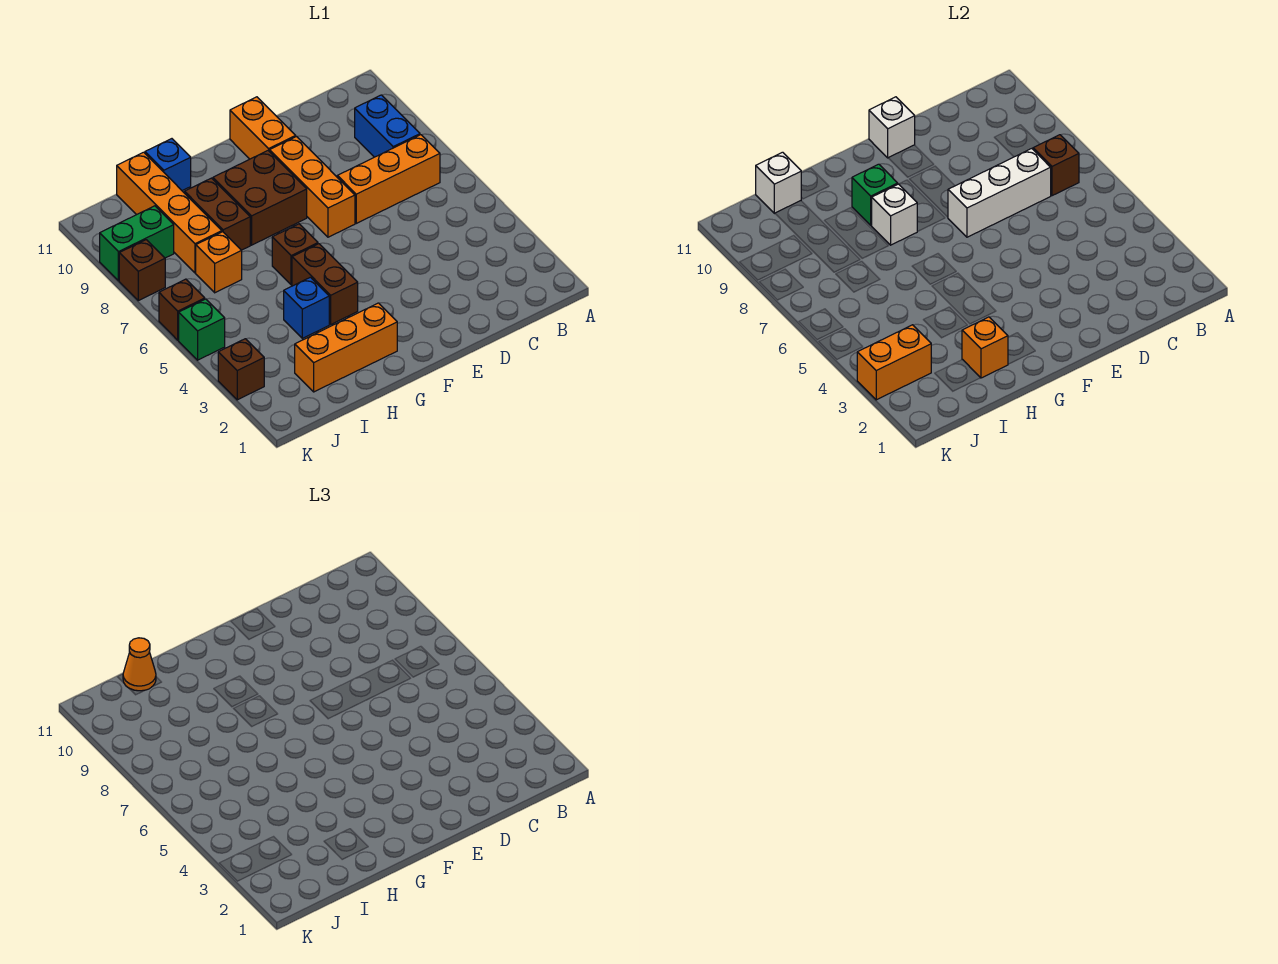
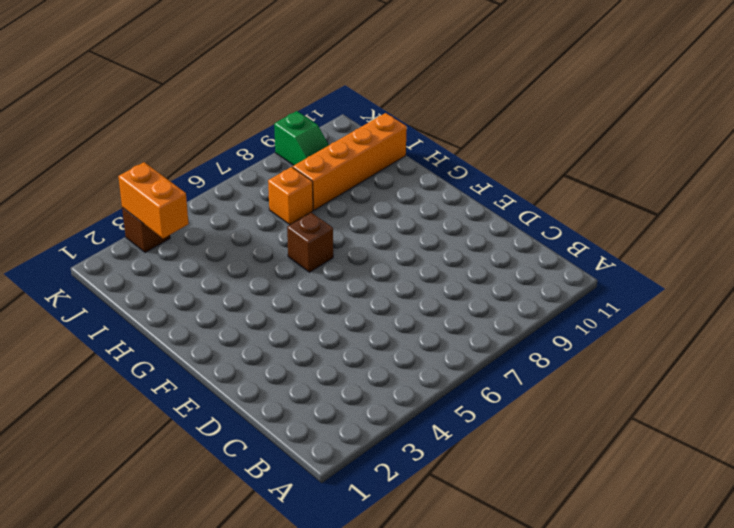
green slope J9:K9 level 1 top K -> green brick J9:K9 level 1
none -> orange brick B7:D7 level 1
none -> blue brick B8:B9 level 1
none -> orange brick E7:E9 level 1

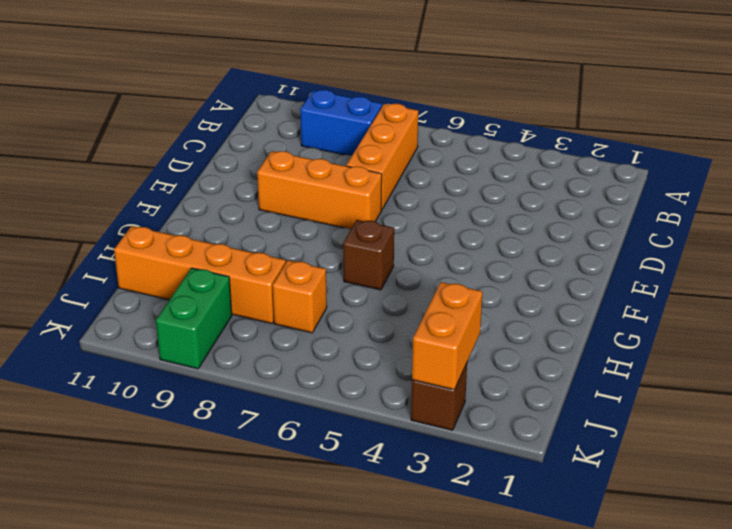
none -> orange brick E10:E11 level 1
none -> brown brick F8:G9 level 1
none -> orange brick G2:I2 level 1

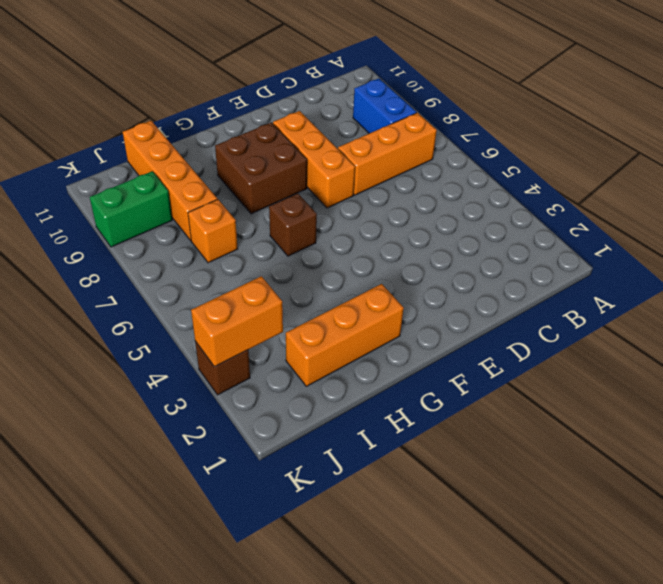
none -> orange brick E10:E11 level 1
none -> brown brick G4:G5 level 1
none -> blue brick H4 level 1

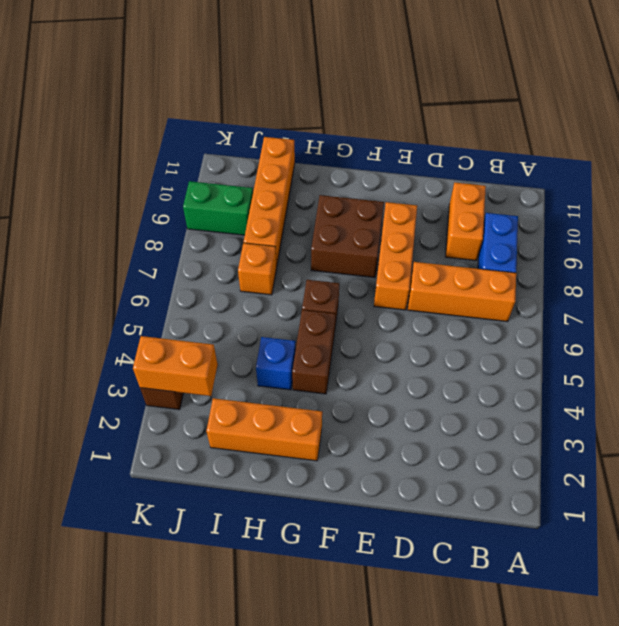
orange brick C9:C10 level 1 -> orange brick E10:E11 level 1
none -> brown brick H8:H9 level 1
none -> blue brick H11 level 1
none -> green brick K5 level 1

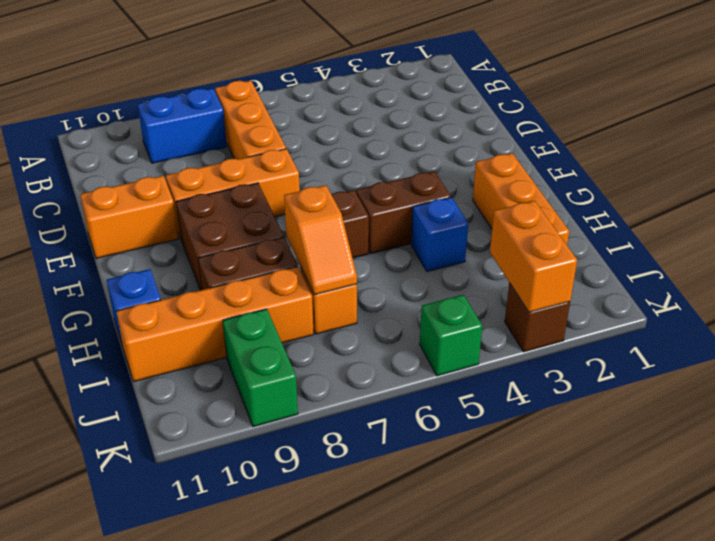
orange slope H7:I7 level 2 top H -> none
none -> brown brick K6 level 1
none -> brown brick K8 level 1
none -> brown brick B7 level 2

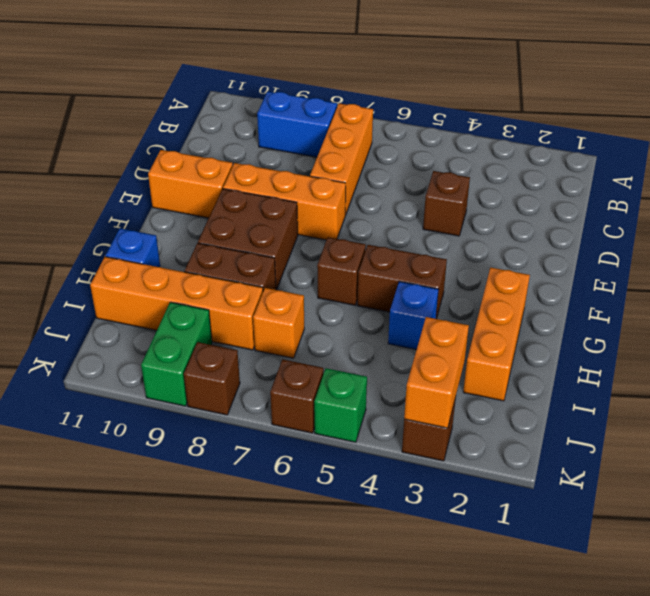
brown brick D4 level 1 -> brown brick B7 level 2
none -> white brick C7:E7 level 2
none -> white brick E11 level 2
none -> white brick G8 level 2

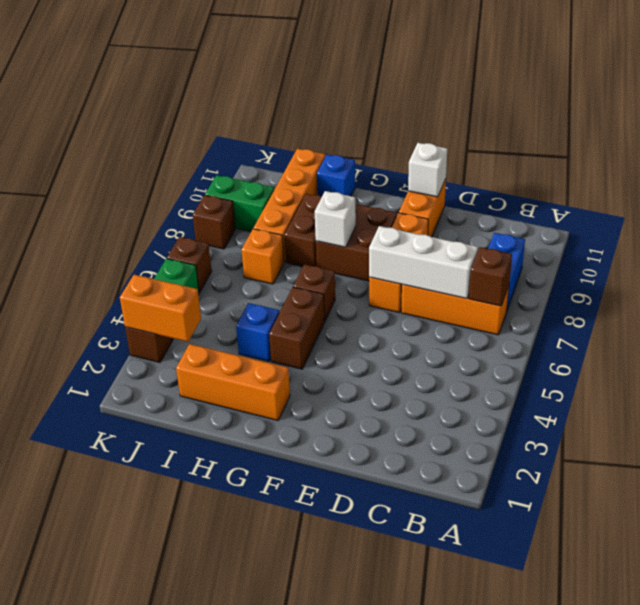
none -> green brick G9 level 2
none -> orange brick H2 level 2
none -> white brick I11 level 2

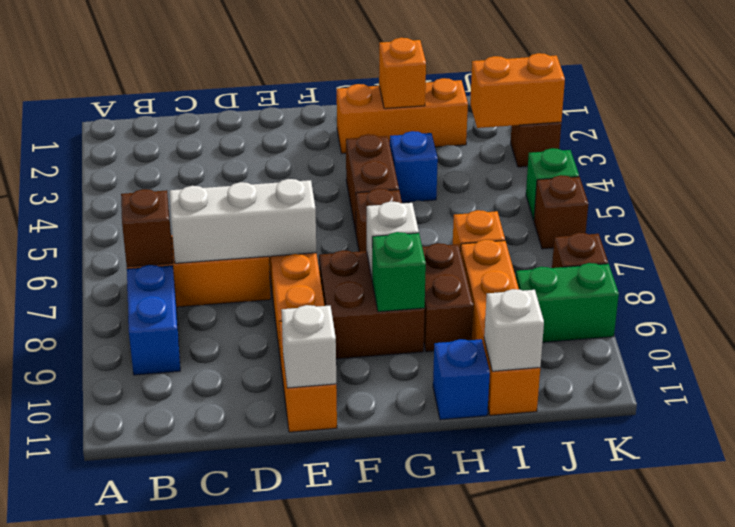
none -> orange cone I11 level 3

